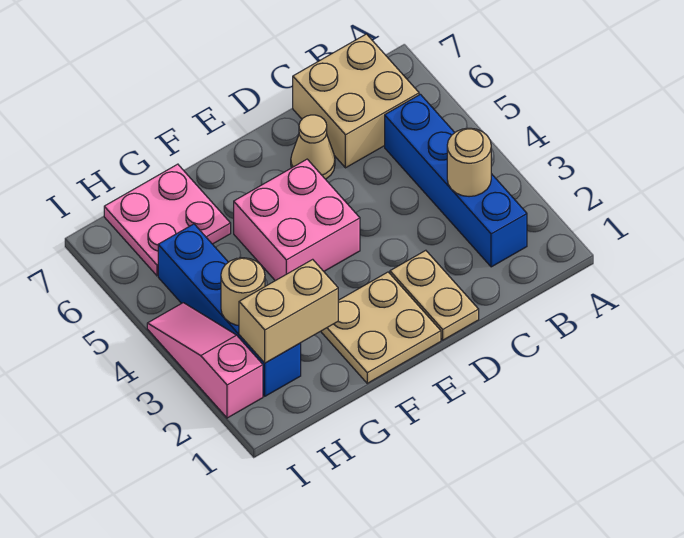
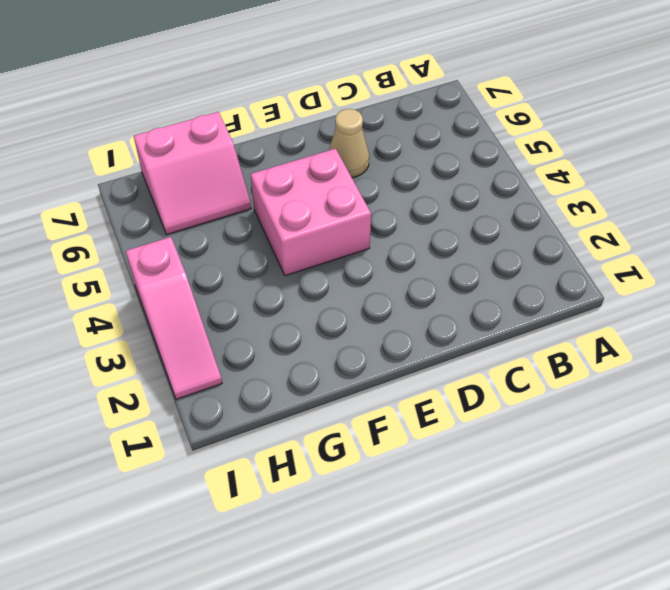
pink slope G6:H7 level 1 top 7 -> pink plate G6:H7 level 1
pink slope I2:I4 level 1 top 4 -> pink slope I2:I4 level 1 top 2
none -> blue brick B2:B5 level 1
none -> tan brick B6:C7 level 1
none -> tan plate D1:D2 level 1

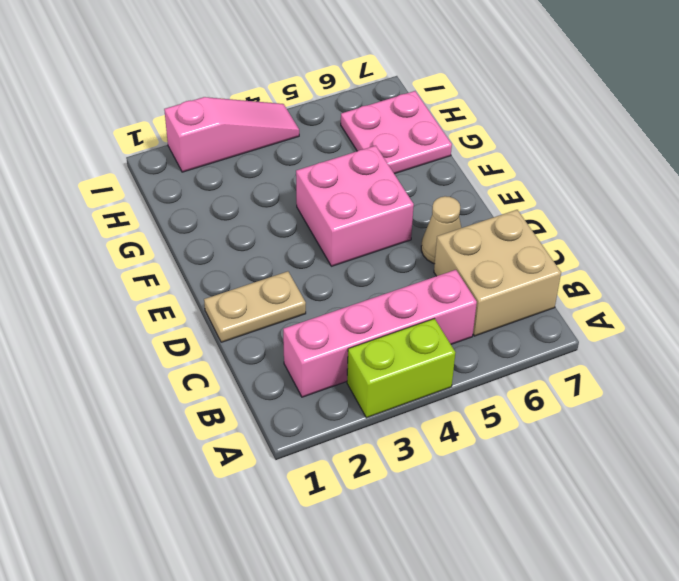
lime brick A3:A4 level 1 -> none
pink brick B2:B5 level 1 -> blue brick B2:B5 level 1
none -> tan plate E1:F2 level 1
none -> blue brick H2:H5 level 1
none -> tan round brick B3 level 2

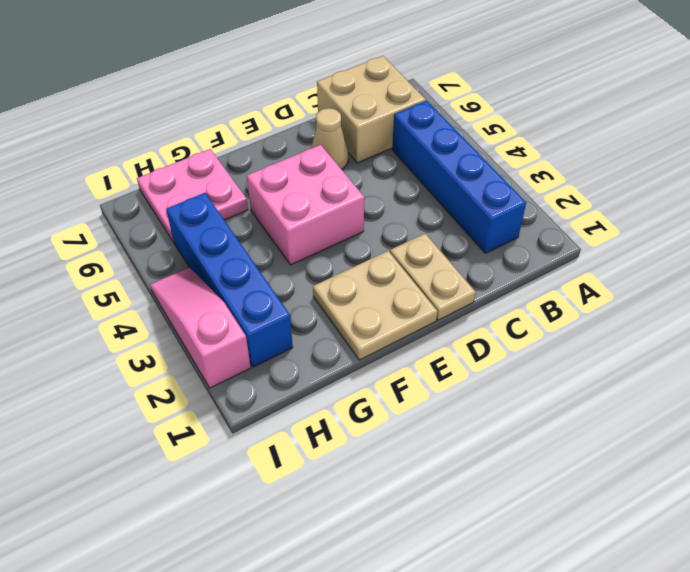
none -> tan round brick B3 level 2
none -> tan brick G2:H2 level 2
none -> tan round brick H3 level 2

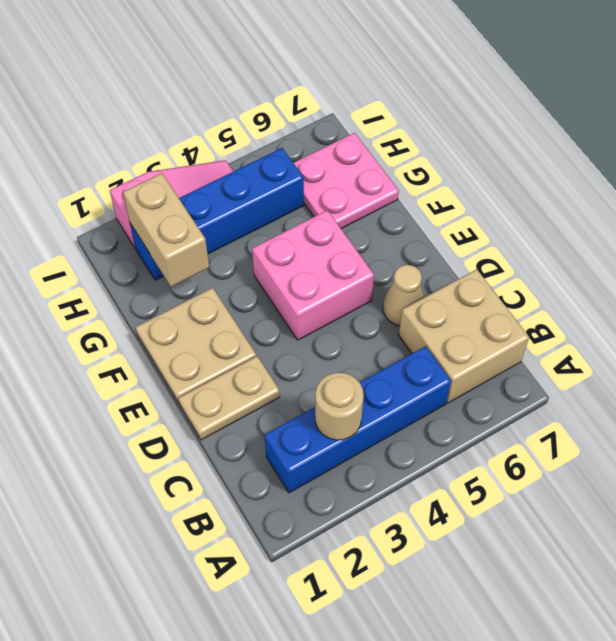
none -> tan round brick H3 level 2

